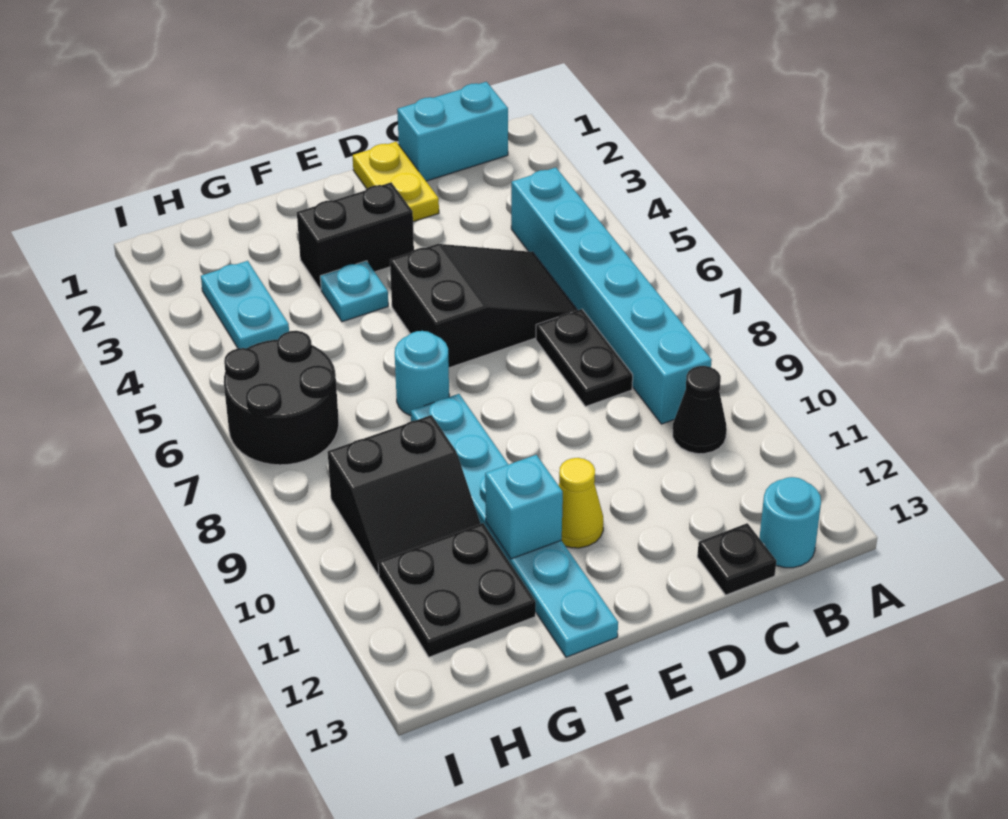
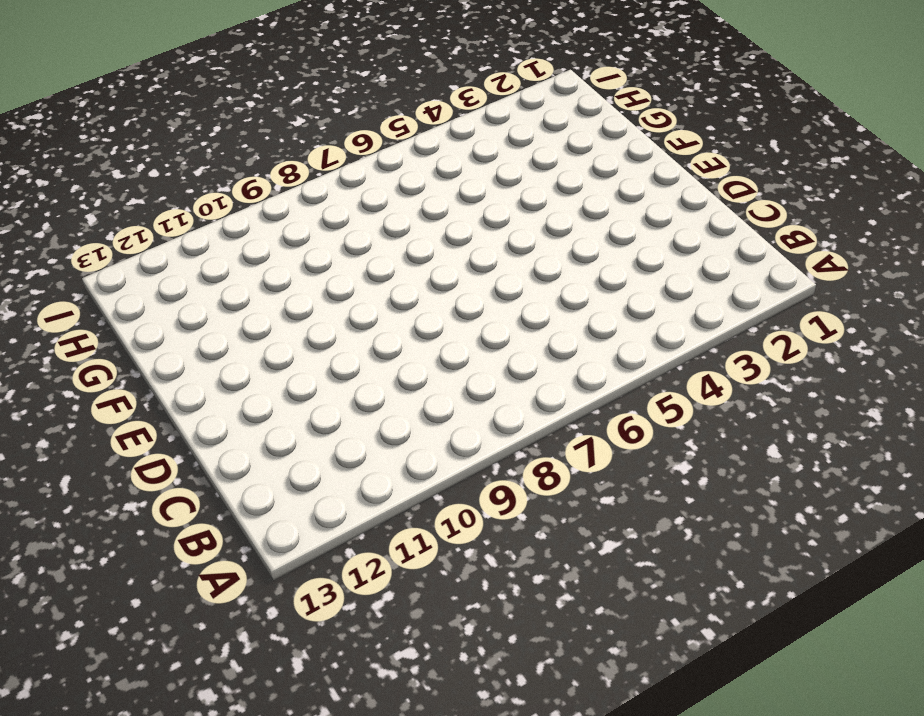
none -> cyan brick B1:C1 level 1
none -> cyan brick B4:B9 level 1
none -> black cone B10 level 1

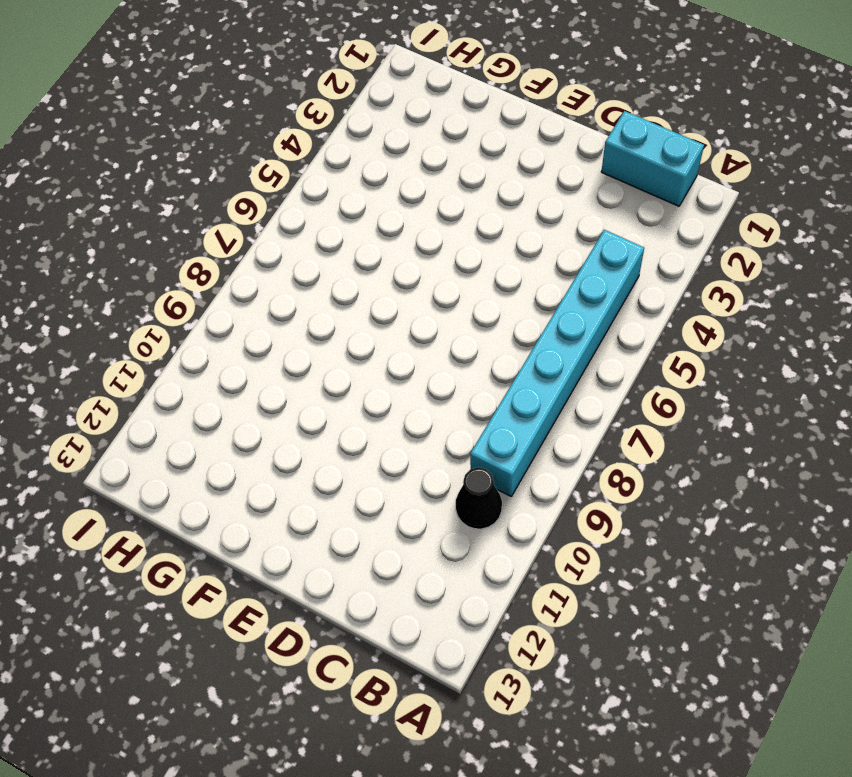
none -> cyan round brick B13 level 1
none -> black slope C5:E6 level 1 top E
none -> black plate C7:C8 level 1

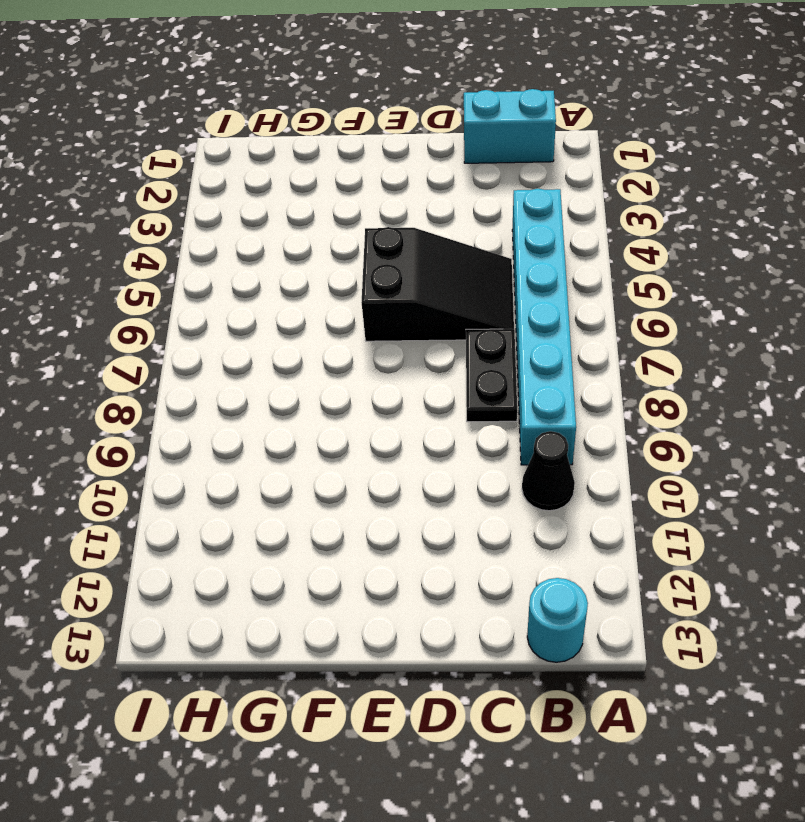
none -> black plate C13 level 1
none -> yellow plate D1:D2 level 1
none -> black brick E3:F3 level 1

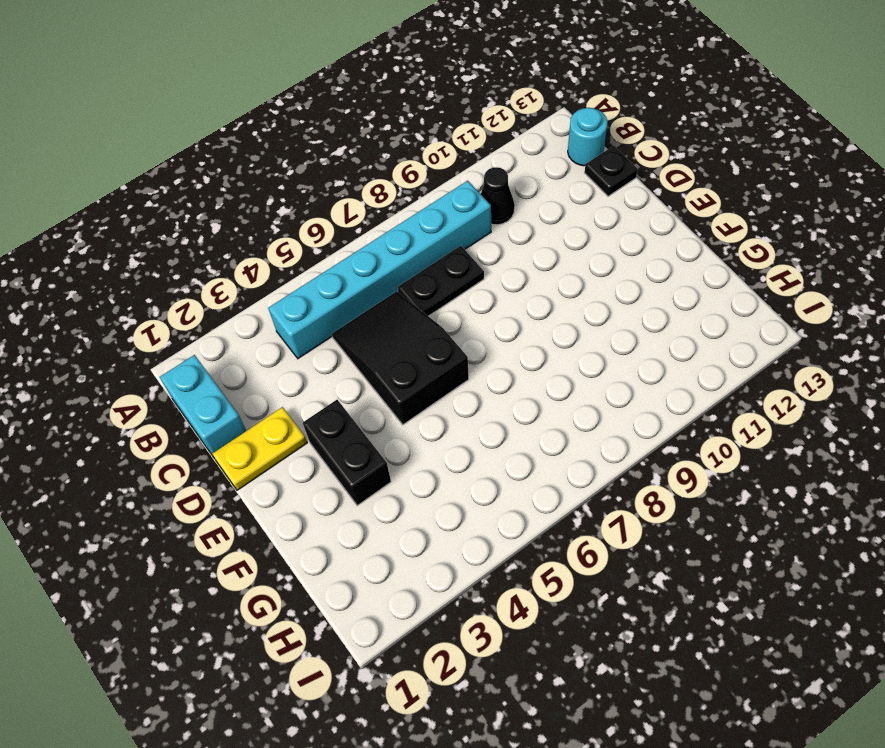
none -> yellow cone E11 level 1
none -> cyan plate F4 level 1
none -> cyan round brick F7 level 1

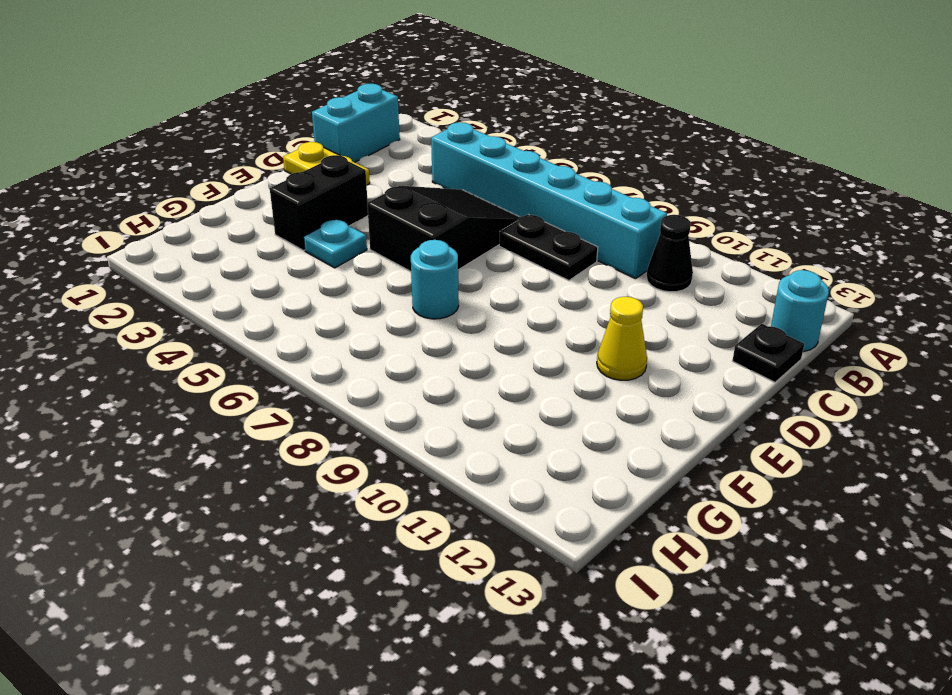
none -> cyan plate F8:F13 level 1
none -> black slope G9:H10 level 1 top 9
none -> black plate G11:H12 level 1

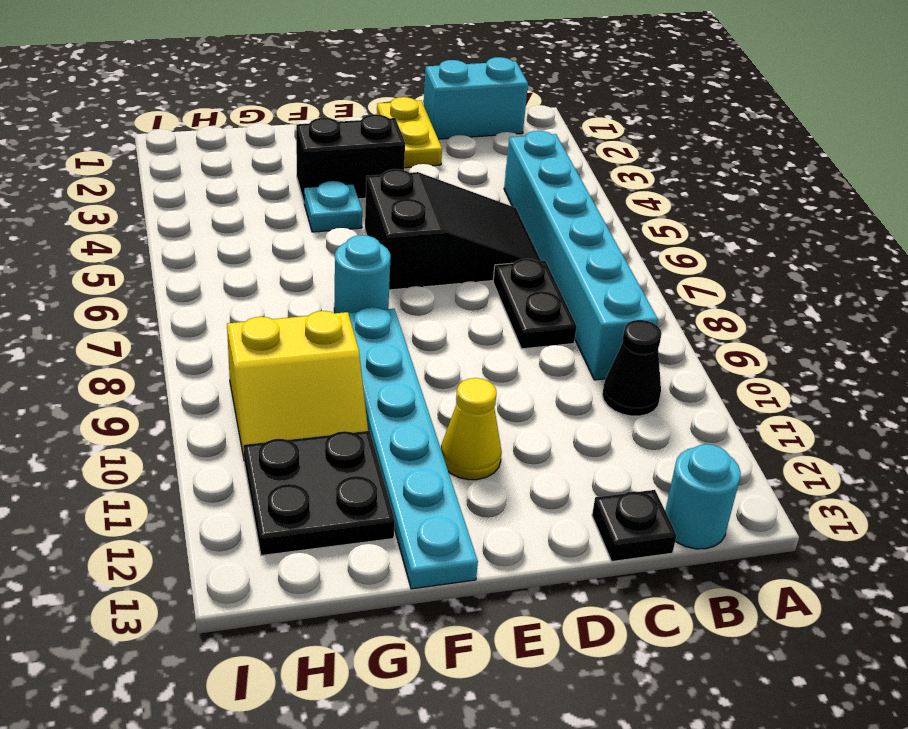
yellow slope G9:H10 level 1 top 9 -> black slope G9:H10 level 1 top 9
none -> cyan plate H3:H4 level 1
none -> black round brick H6:I7 level 1
none -> cyan brick F11 level 2

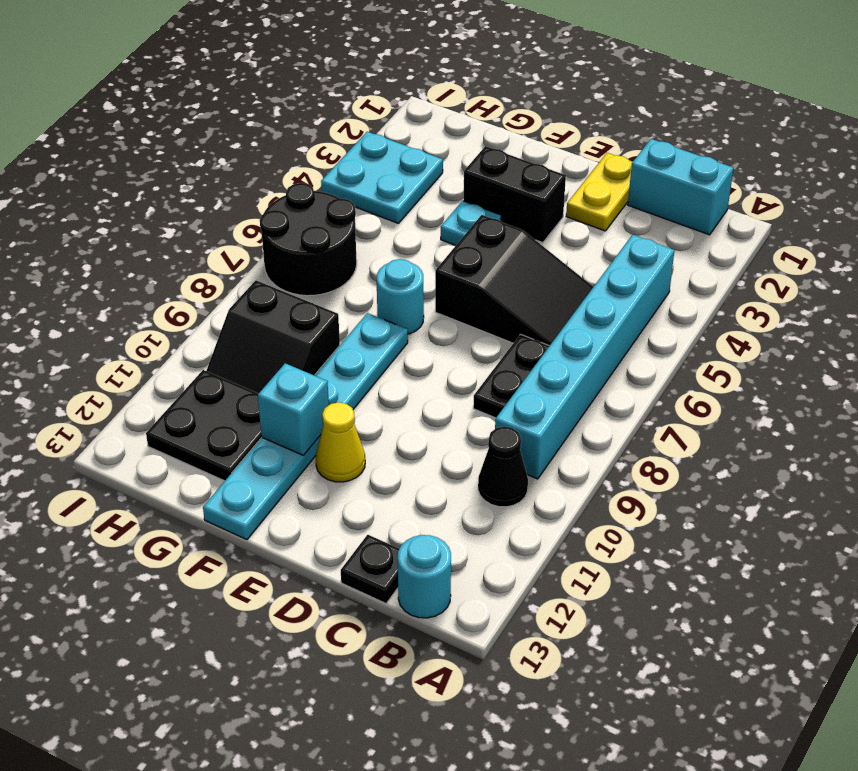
cyan plate H3:I4 level 1 -> cyan plate H3:H4 level 1

